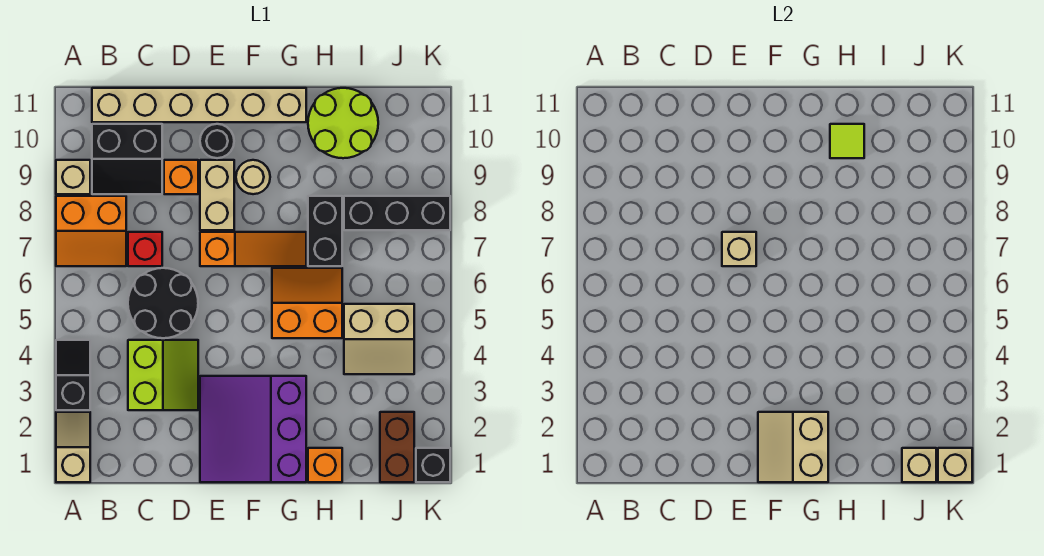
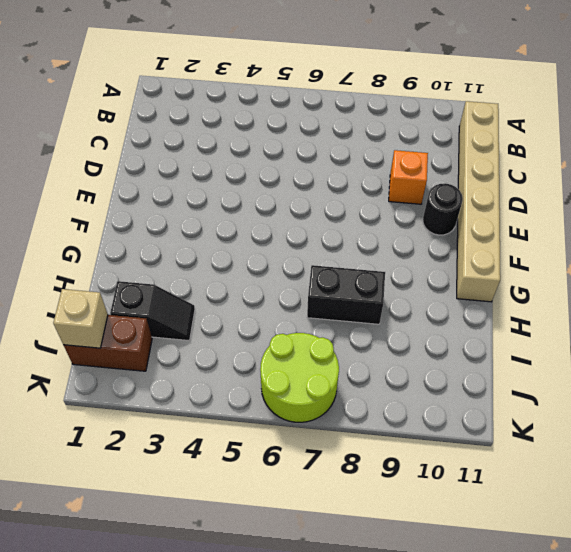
black slope I2:I3 level 1 top 2 -> black slope A3:A4 level 1 top 3
lime round brick J6:K7 level 1 -> lime round brick H10:I11 level 1
none -> tan slope A1:A2 level 1 top 1
none -> orange slope A7:B8 level 1 top 8
none -> tan brick A9 level 1

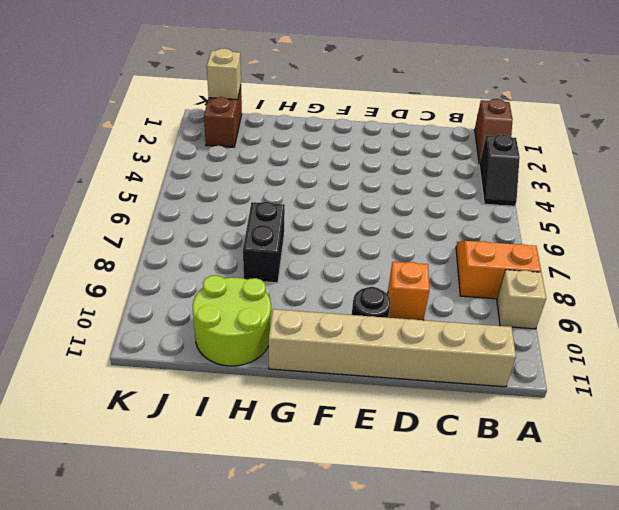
brown slope A1:A2 level 1 top 1 -> tan slope A1:A2 level 1 top 1
none -> black slope B9:C10 level 1 top 10
none -> lime slope C3:D4 level 1 top C
none -> black round brick C5:D6 level 1

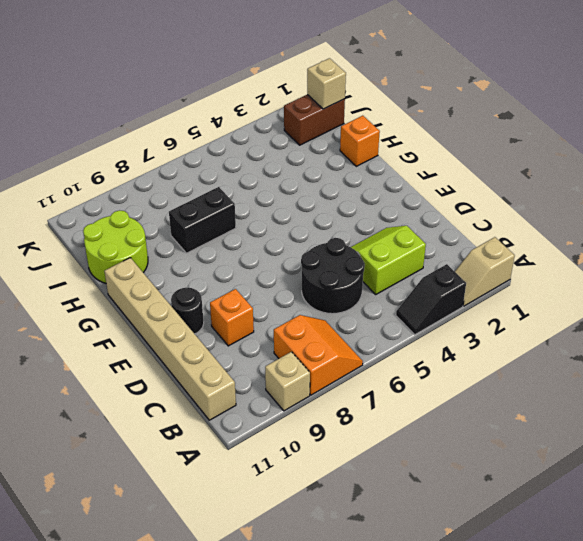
none -> black slope B9:C10 level 1 top 10
none -> red brick C7 level 1
none -> purple slope E1:G3 level 1 top G

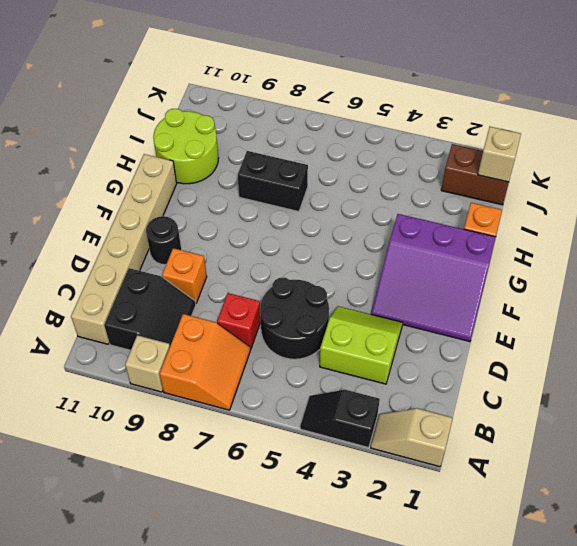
none -> orange slope E7:G7 level 1 top E
none -> tan brick E8:E9 level 1
none -> tan round brick F9 level 1

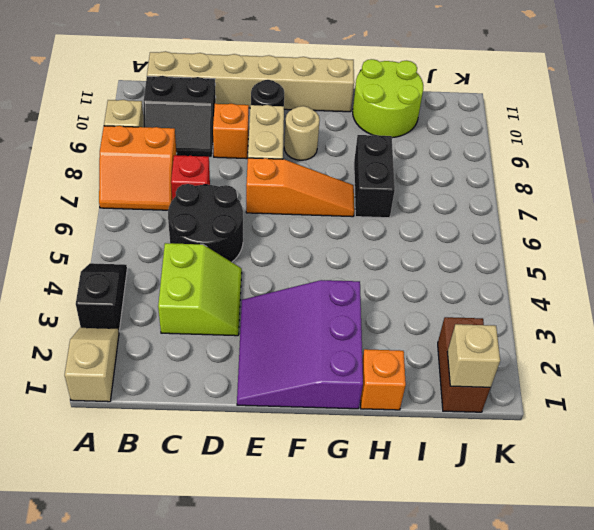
none -> orange slope G5:H6 level 1 top 5
none -> tan slope I4:J5 level 1 top 5
none -> black brick I8:K8 level 1

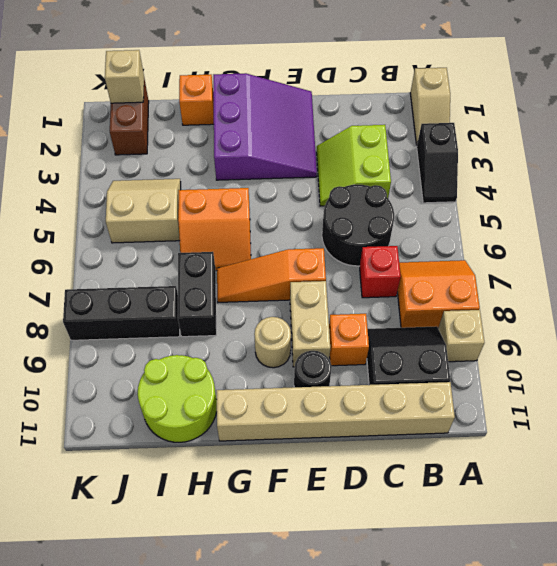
none -> black brick K1 level 1
none -> tan brick E7 level 2
none -> tan slope F1:G2 level 2 top G

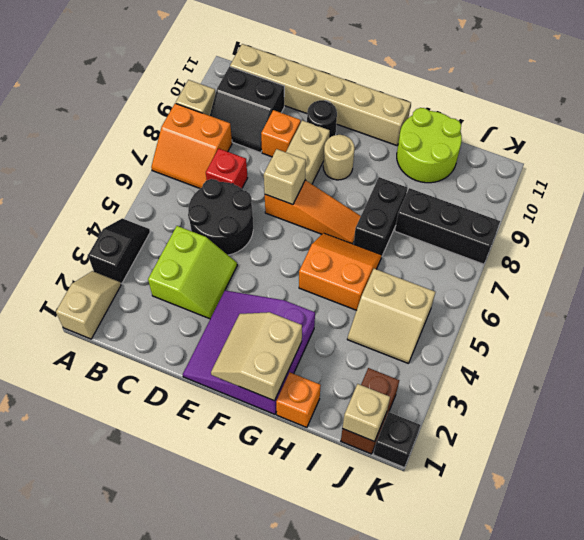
none -> lime tile H10 level 2
none -> tan brick K1 level 2

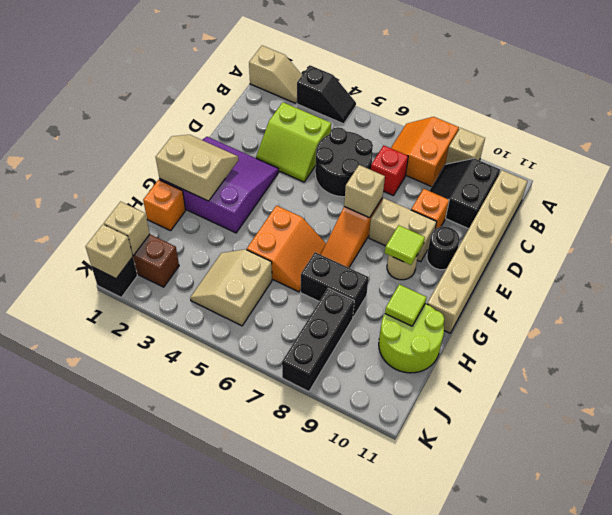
lime tile F9 level 2 -> none

